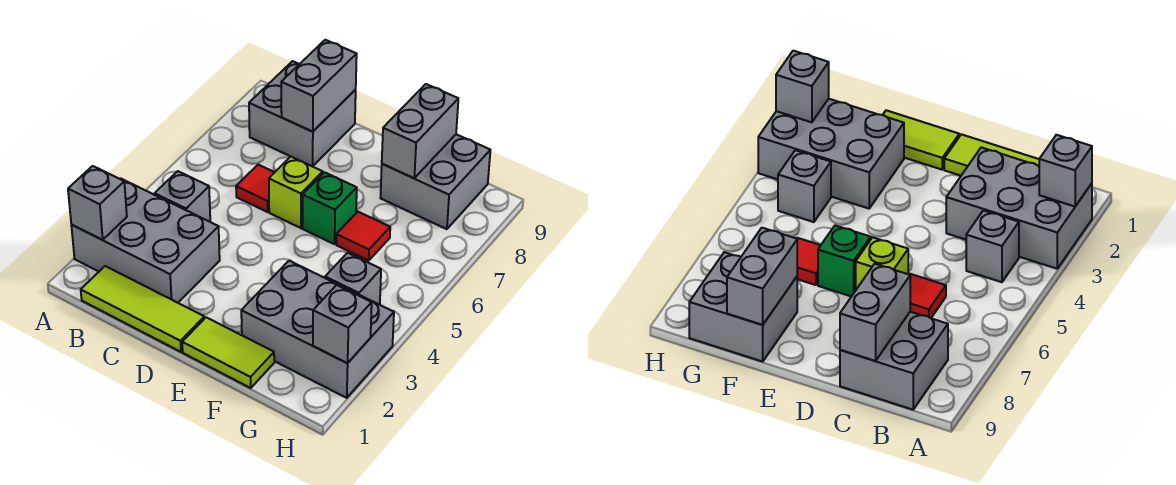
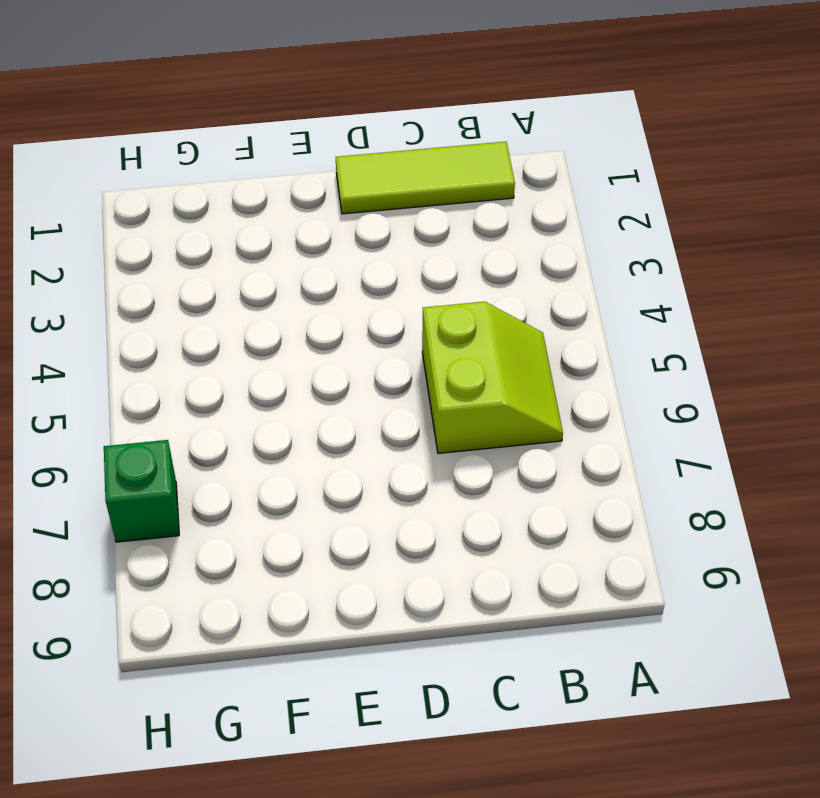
lime slope B5:C6 level 1 top C -> red tile C6 level 1
green brick H7 level 1 -> green brick E6 level 1
none -> grey brick A2:C3 level 1
none -> grey brick B4 level 1
none -> grey brick B8:C9 level 1

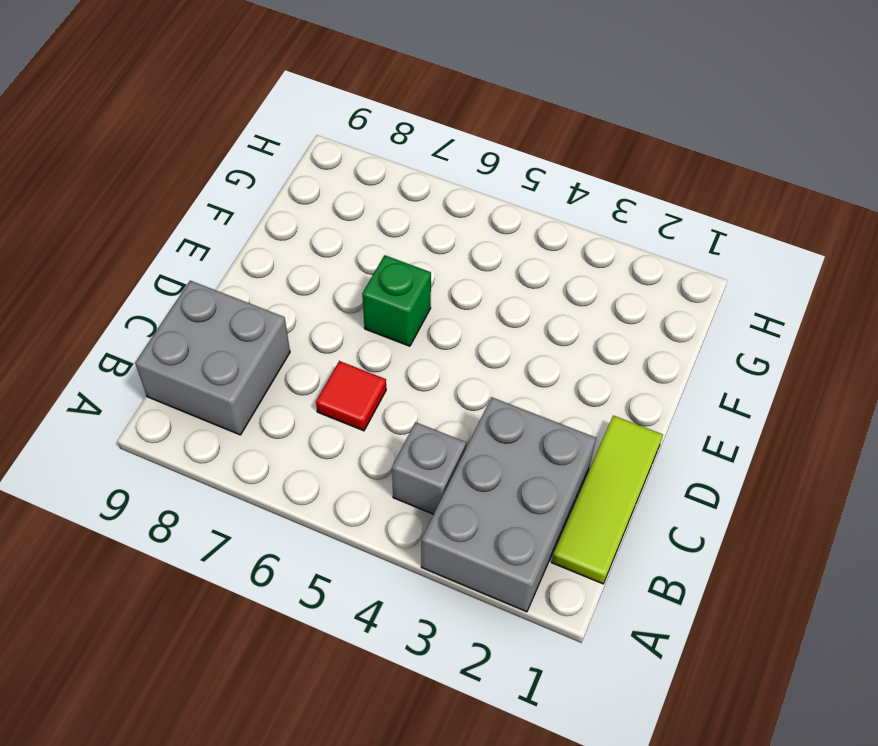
none -> lime brick D6 level 1
none -> lime tile E1:F1 level 1
none -> grey brick F2:H3 level 1

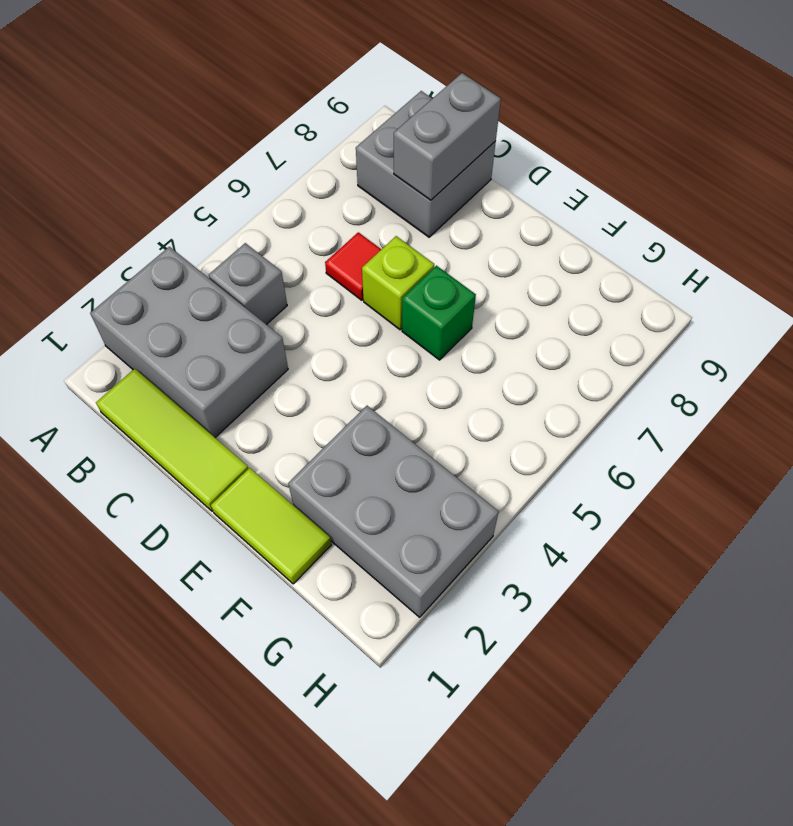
none -> red tile F6 level 1
none -> grey brick F8:G9 level 1
none -> grey brick G4 level 1

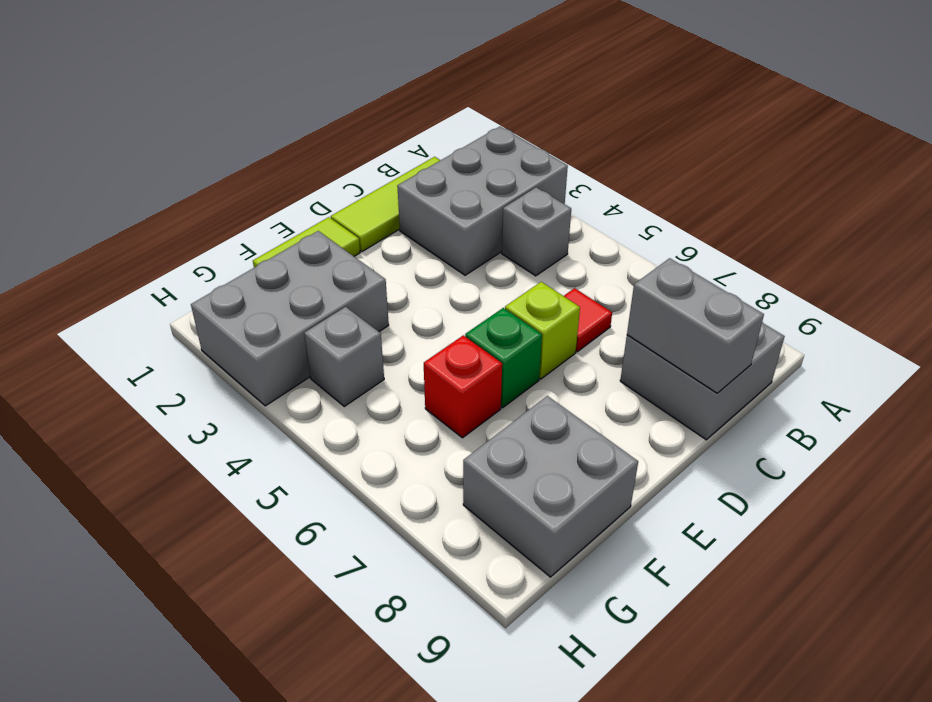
red brick F6 level 1 -> red tile F6 level 1
none -> grey brick A2 level 2
none -> grey brick F8:F9 level 2
none -> grey brick H2 level 2

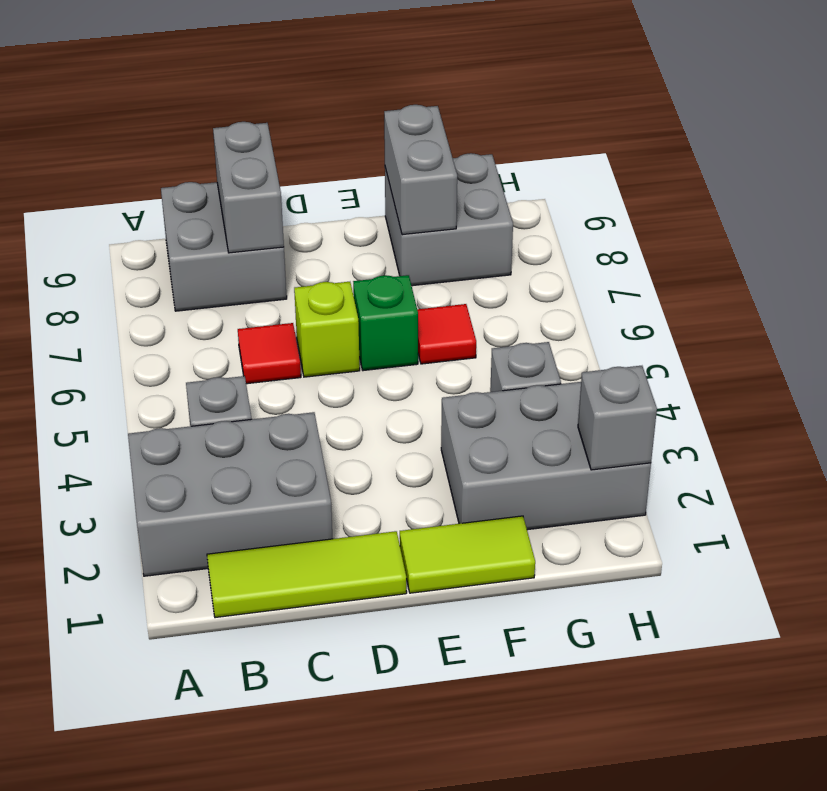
none -> grey brick A2 level 2

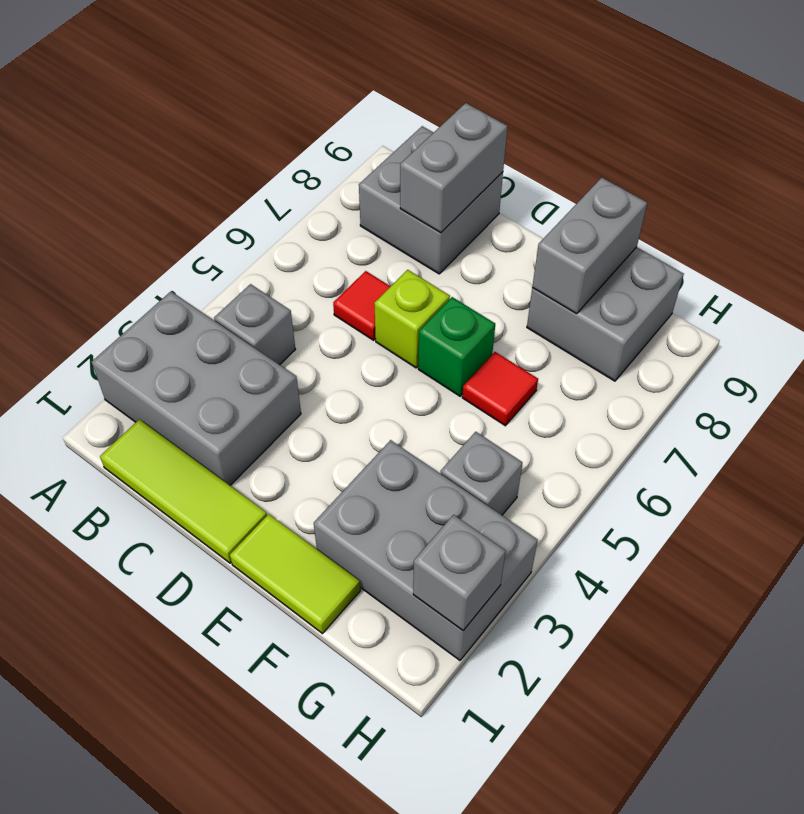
none -> grey brick A2 level 2

